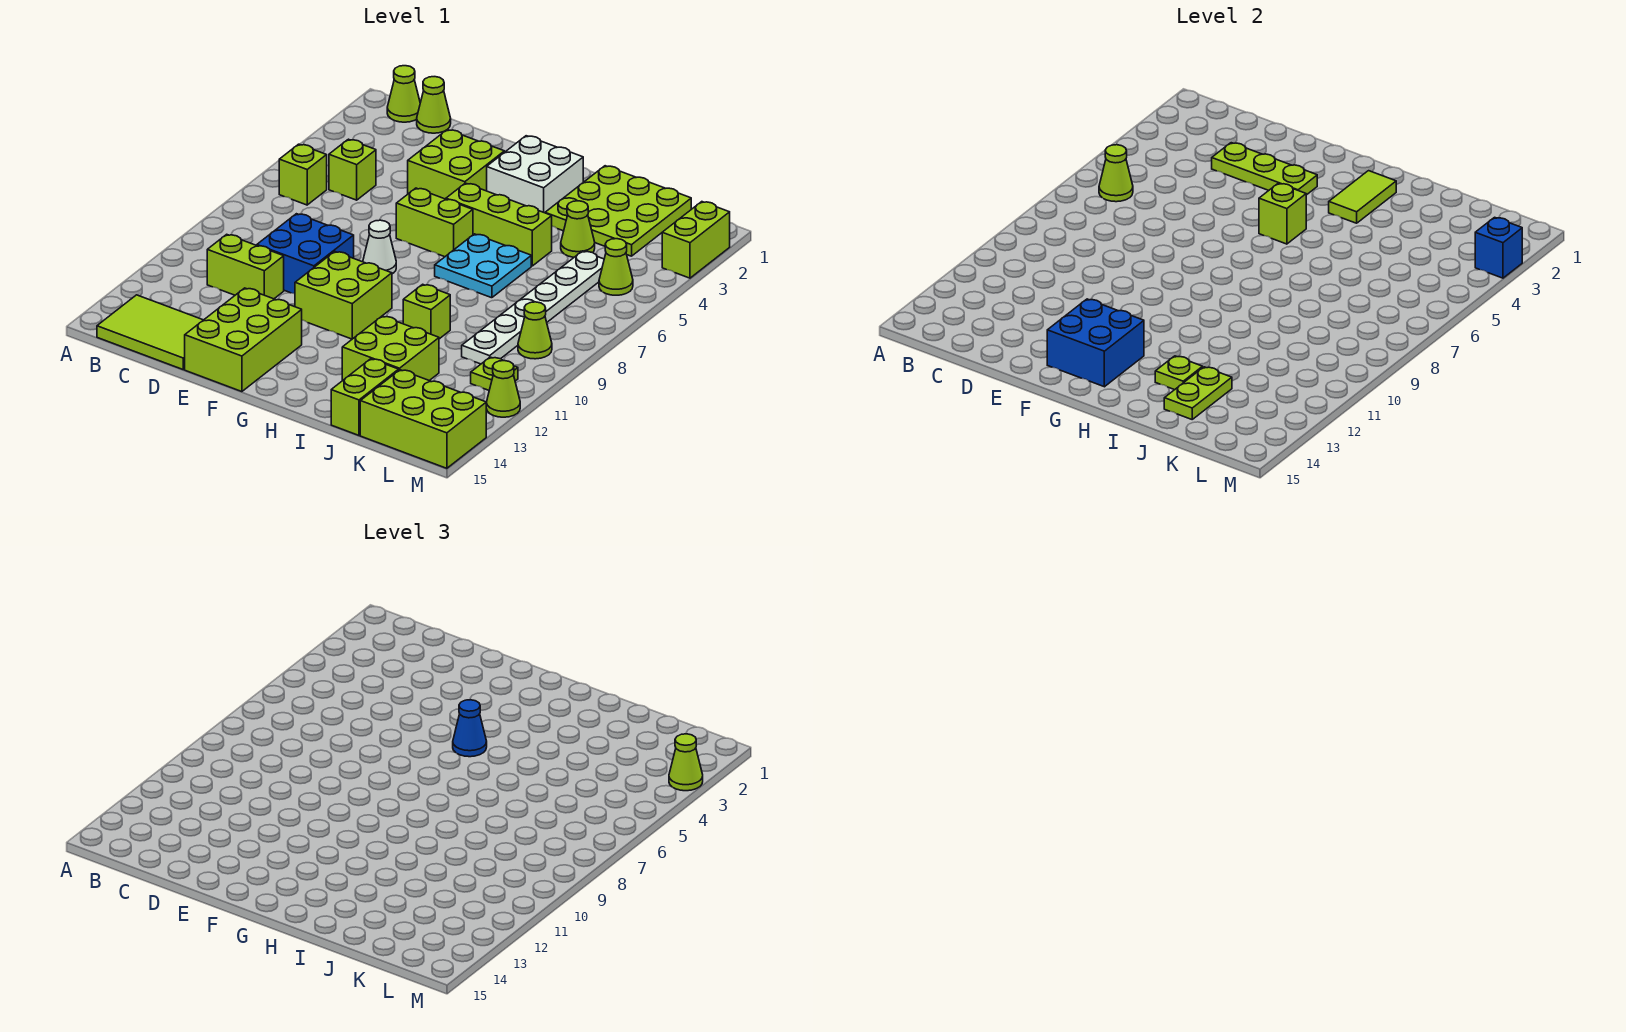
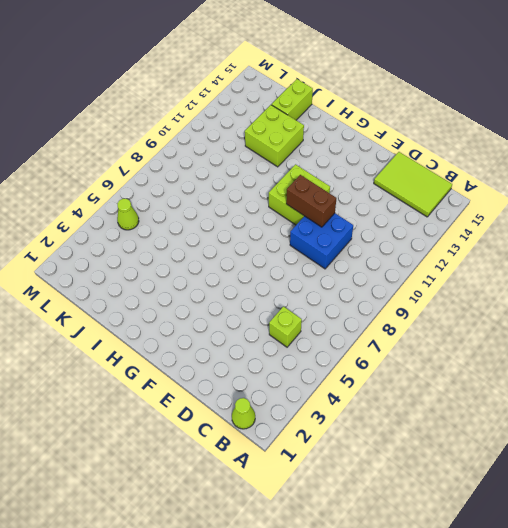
brown brick E10:F10 level 2 -> none
none -> lime brick B6 level 1
none -> lime cone C1 level 1
none -> lime brick C11:D11 level 1
none -> lime brick E3:F4 level 1

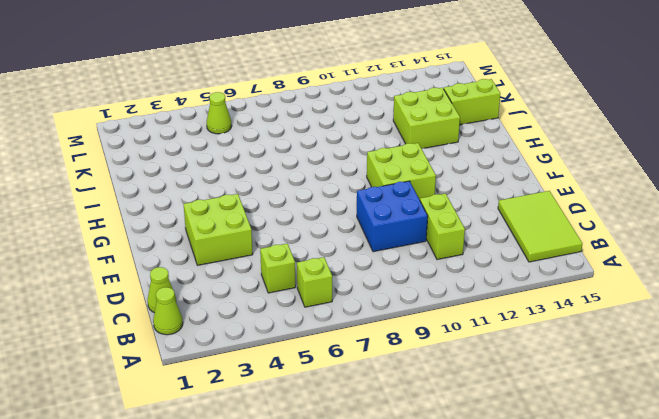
none -> lime brick E13:F15 level 1
none -> lime brick F6:G6 level 1
none -> white cone F8 level 1
none -> white brick G2:H3 level 1

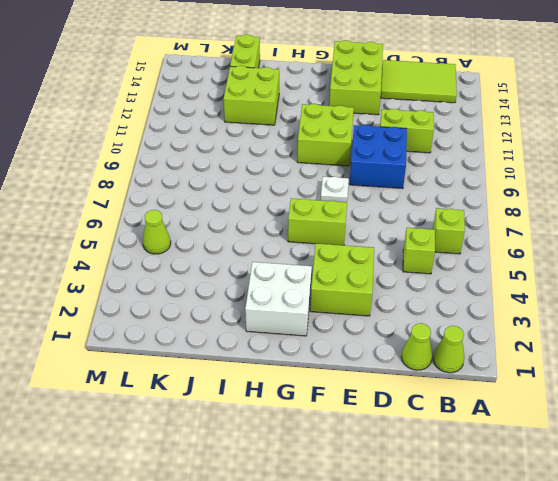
white plate F8 level 1 -> white cone F8 level 1
none -> lime brick G5:I5 level 1
none -> cyan plate H6:I7 level 1
none -> lime plate I1:K3 level 1
none -> lime brick I10 level 1

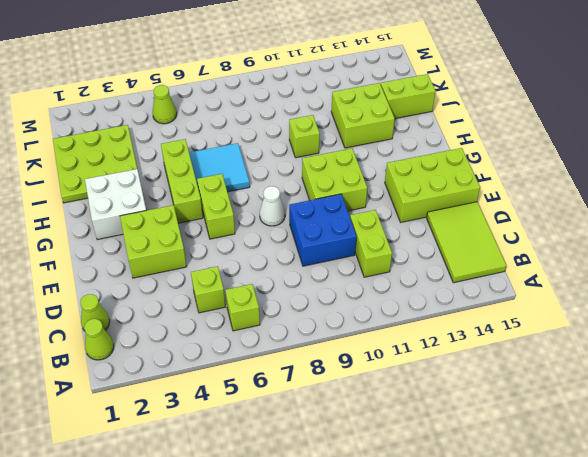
cyan tile H6:I7 level 1 -> cyan plate H6:I7 level 1
none -> lime cone J4 level 1
none -> white plate K5:K10 level 1
none -> lime brick K14:M15 level 1
none -> lime cone L9 level 1

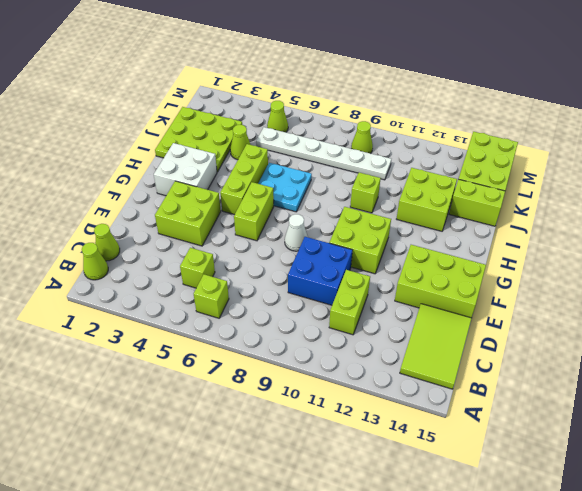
none -> lime plate L11 level 1
none -> lime brick M2:M3 level 1
none -> lime cone M12 level 1
none -> lime cone B6 level 2

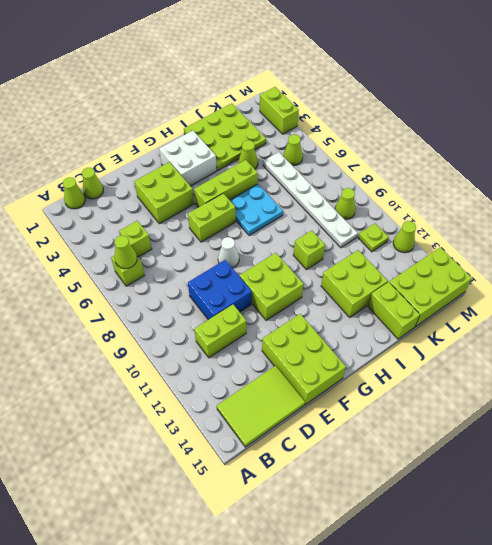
none -> lime plate D3:F3 level 2
none -> blue brick F13:G14 level 2
none -> lime brick G5 level 2
none -> lime tile H2:H3 level 2

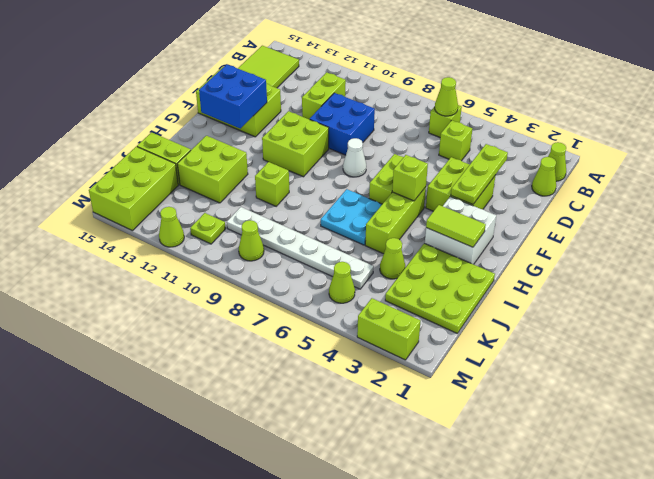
none -> lime plate I13 level 2
none -> lime plate J13:J14 level 2
none -> blue brick M3 level 2
none -> blue cone G5 level 3

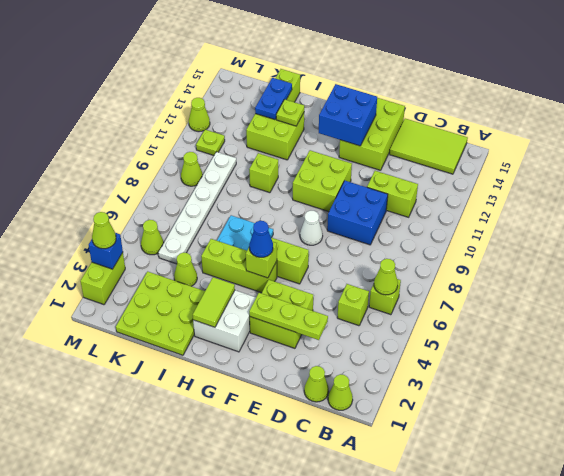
blue plate J13:J14 level 2 -> lime plate J13:J14 level 2
none -> lime brick K14:M15 level 1

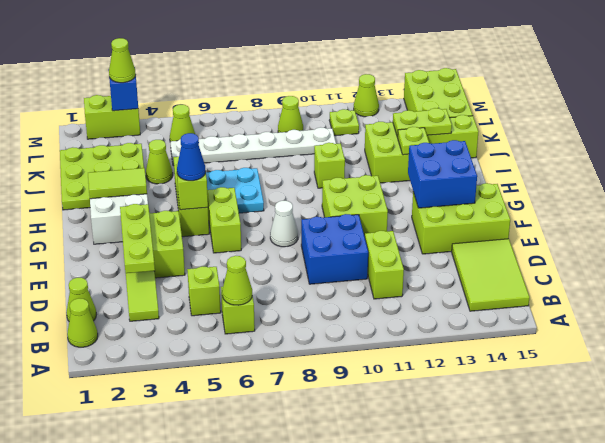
lime tile C3:D3 level 1 -> none

